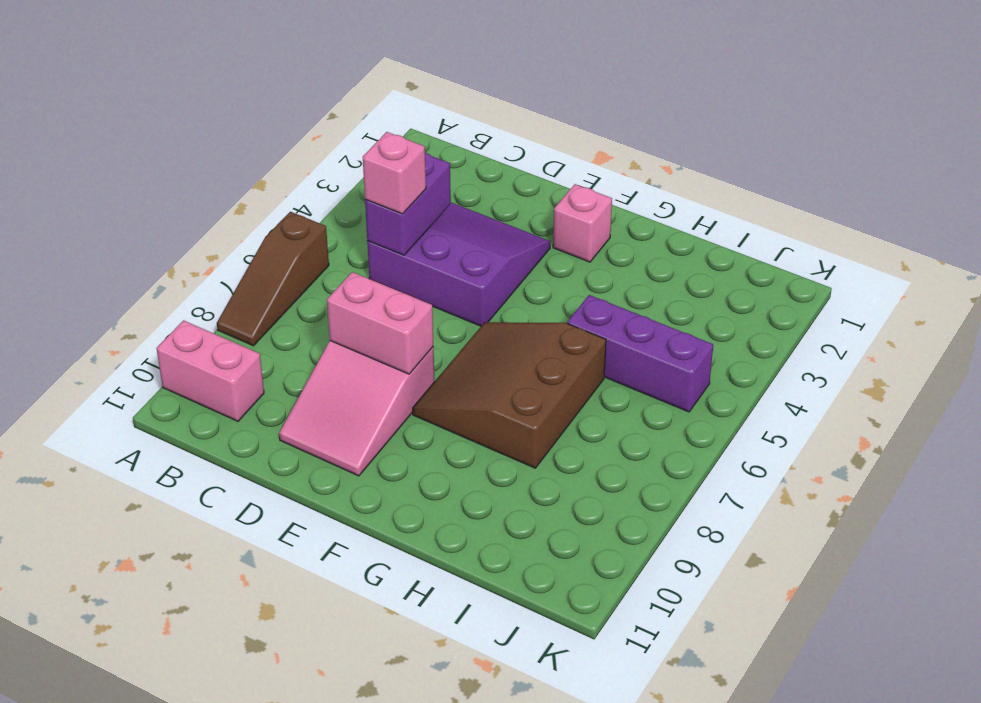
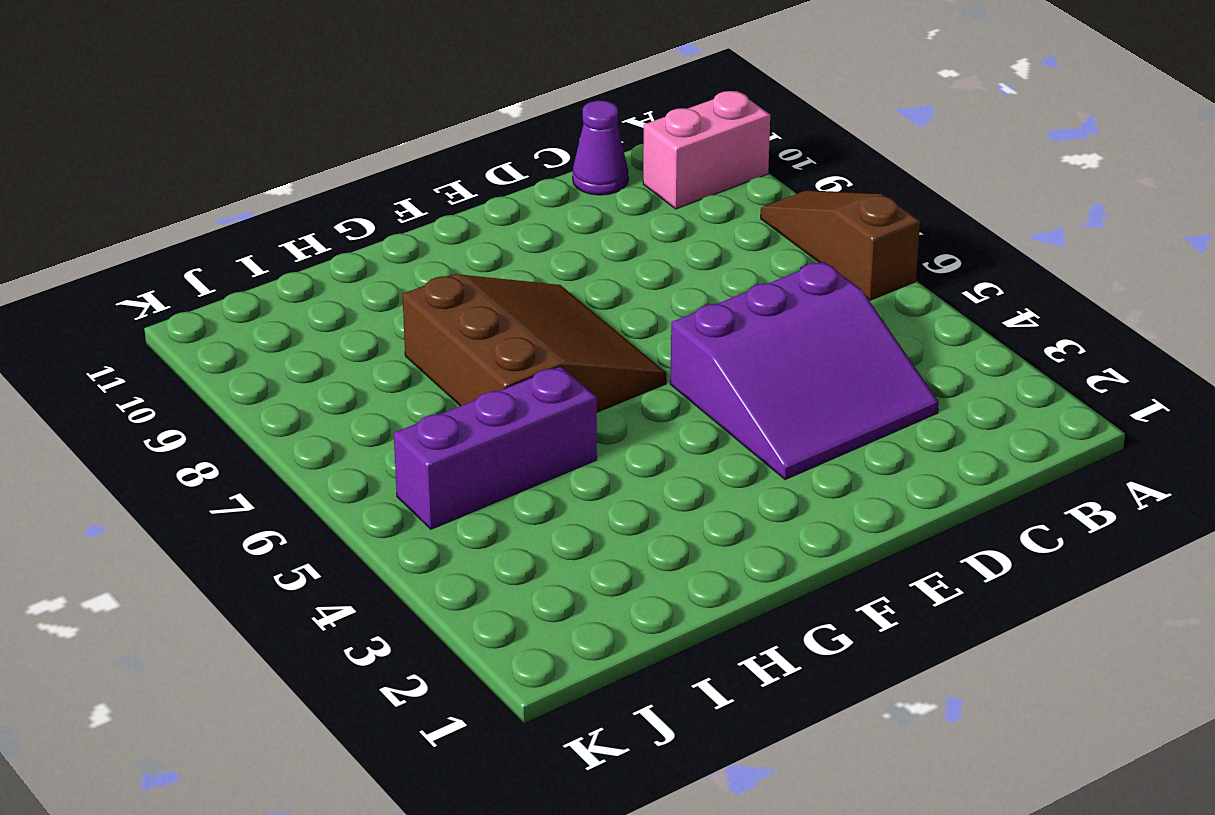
purple cone C11 level 1 -> none
none -> pink slope D8:E10 level 1 top 8
none -> pink brick F2 level 1

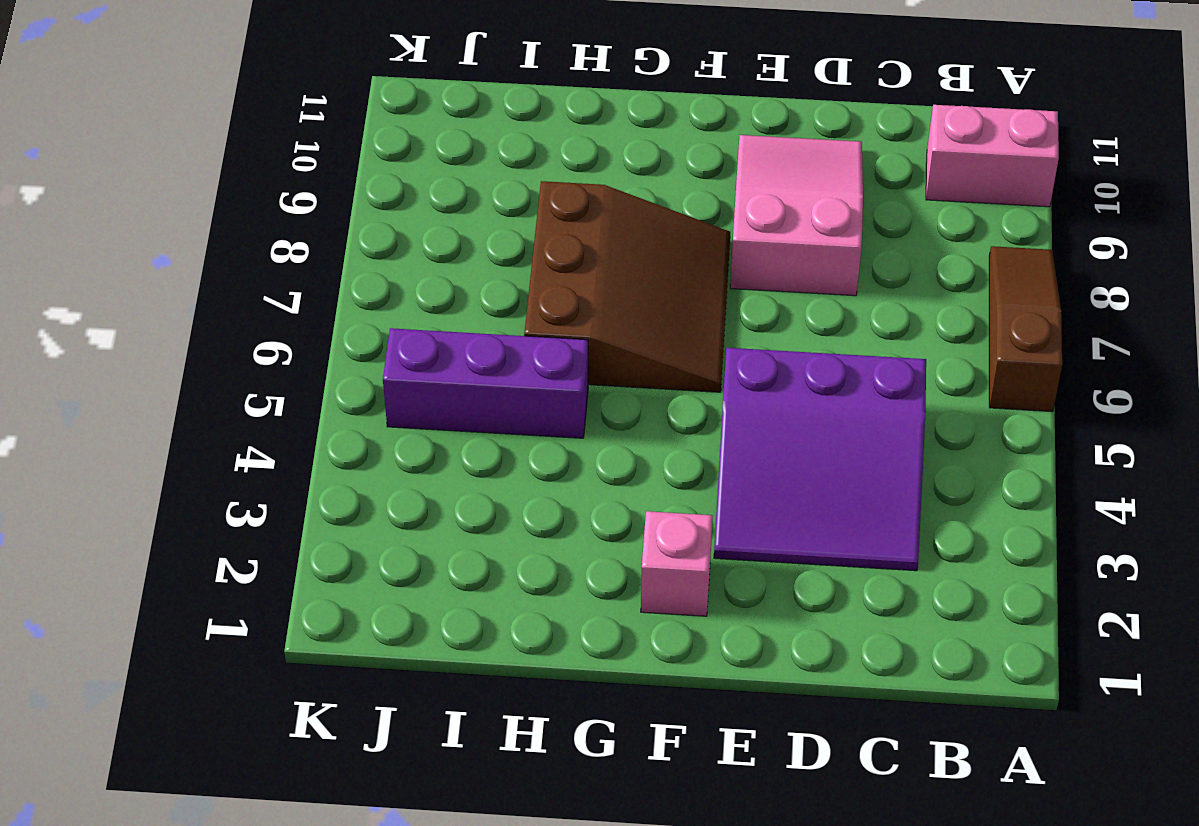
none -> purple brick C4:C5 level 2
none -> pink brick D8:E8 level 2

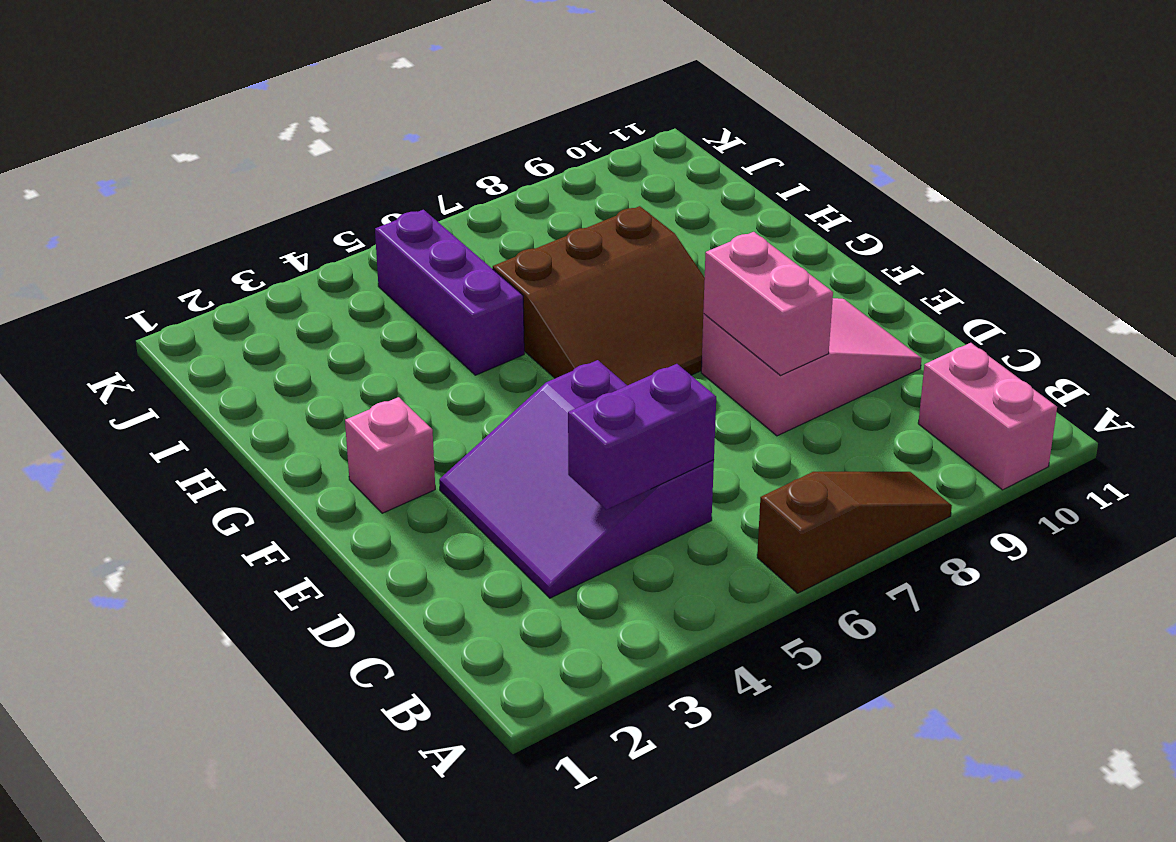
none -> pink brick C5 level 3

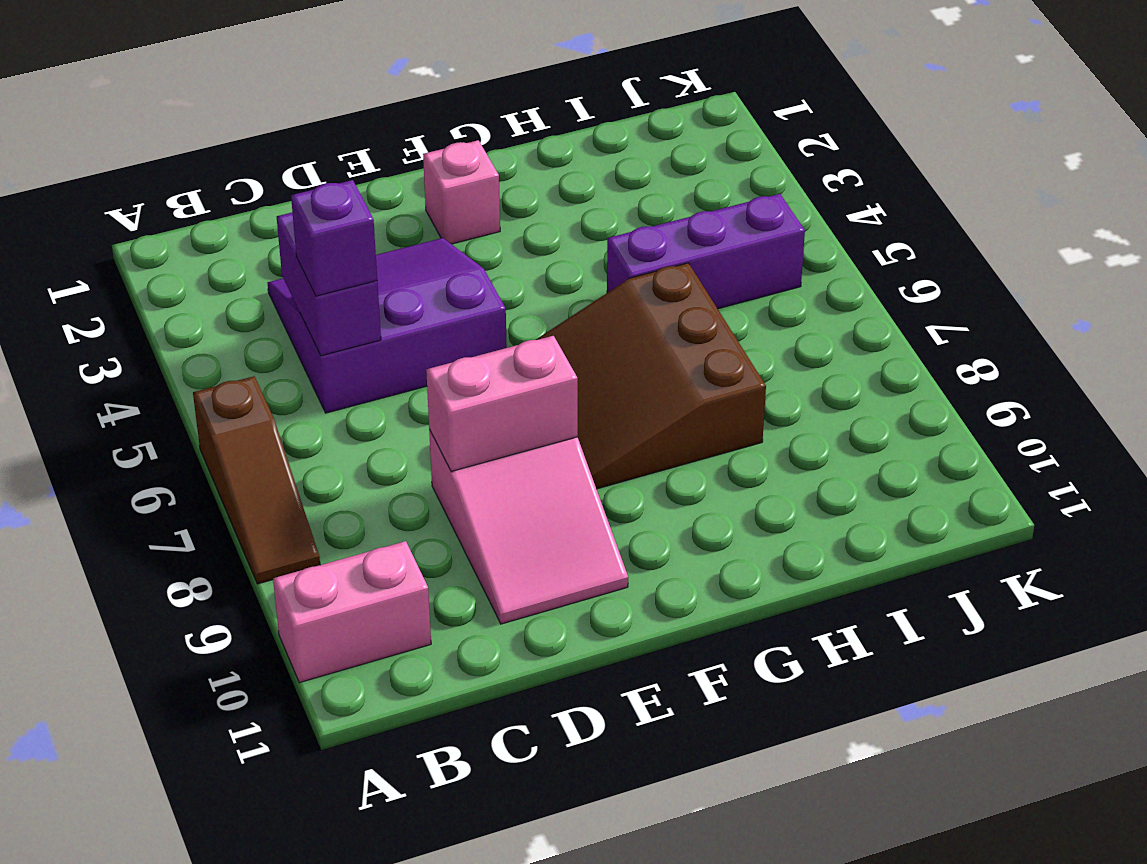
purple brick C5 level 3 -> pink brick C5 level 3

